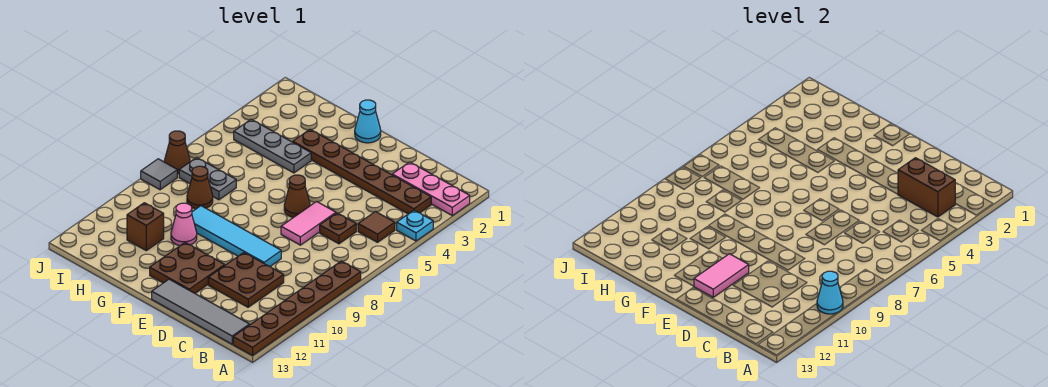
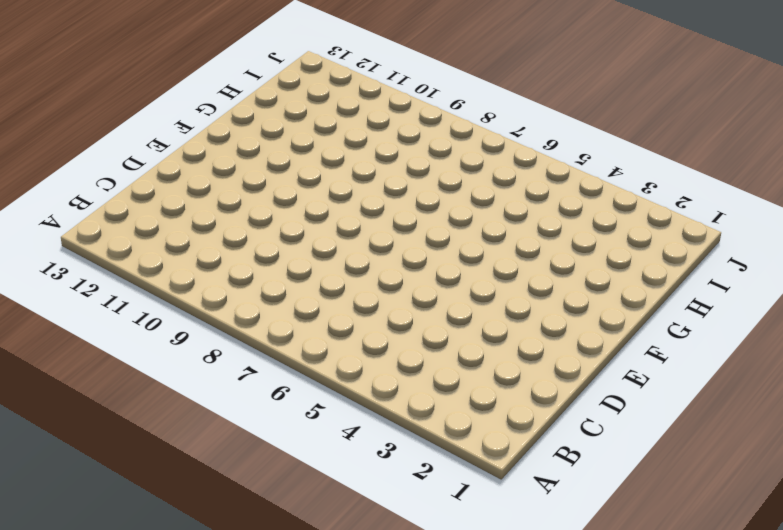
none -> pink plate A2:C2 level 1
none -> cyan plate A4 level 1
none -> brown plate A8:A13 level 1

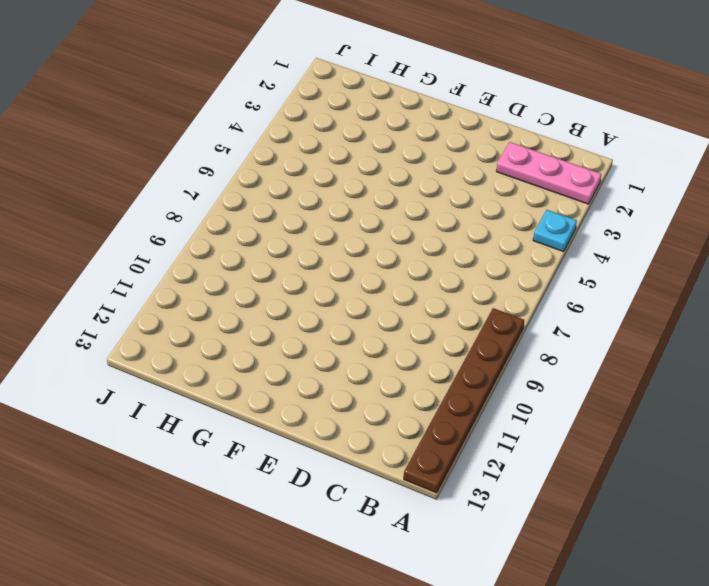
none -> brown plate B3:G3 level 1
none -> brown tile B5 level 1
none -> grey tile B13:E13 level 1

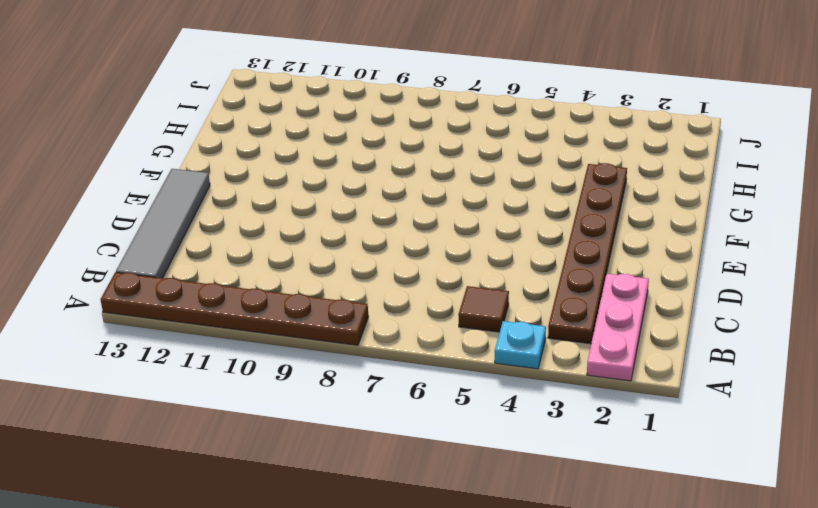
none -> brown plate C6 level 1
none -> brown plate C10:D11 level 1
none -> pink tile D6:D7 level 1

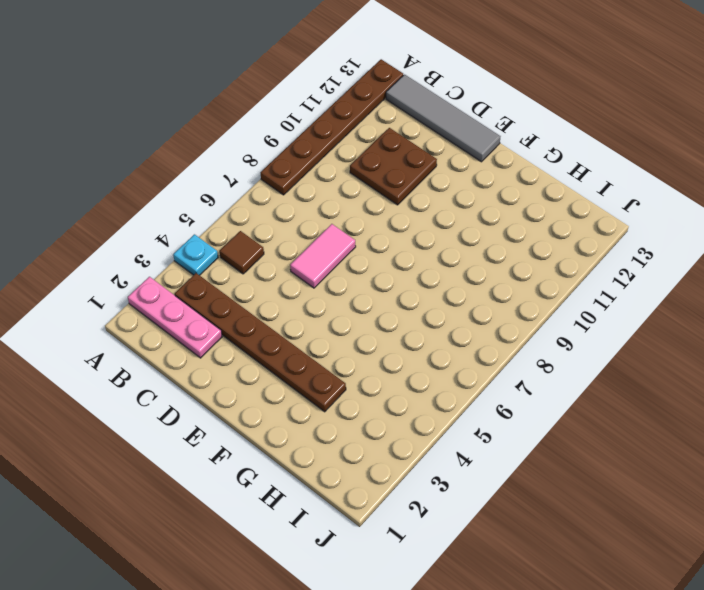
none -> brown plate C6 level 1
none -> cyan tile D9:G9 level 1
none -> brown cone E6 level 1

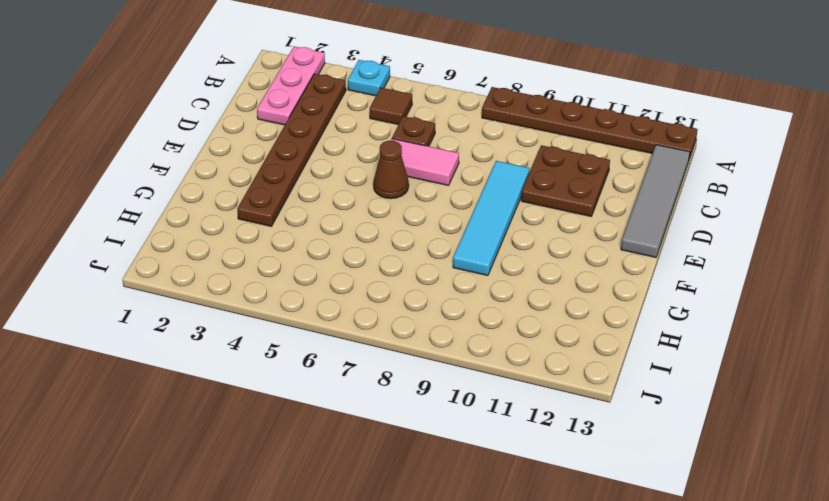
none -> brown plate E11:F12 level 1
none -> cyan cone F1 level 1
none -> grey plate G4:I4 level 1

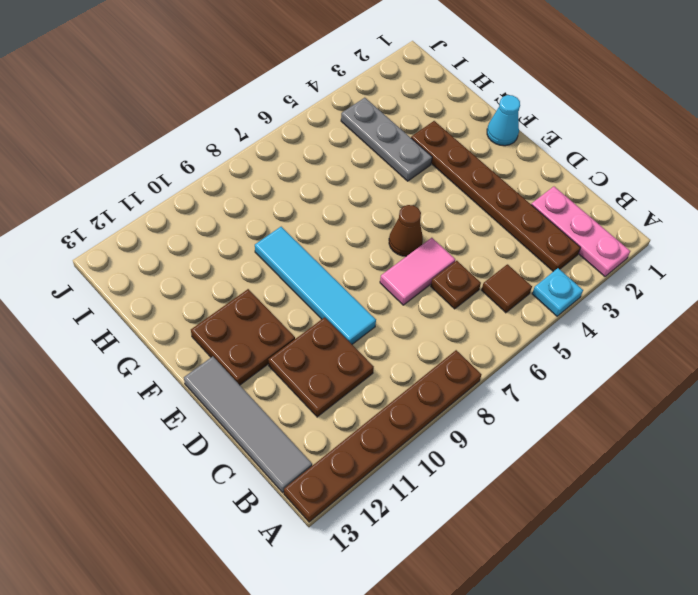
none -> pink cone G10 level 1
none -> grey plate H7:I7 level 1
none -> brown cone H8 level 1

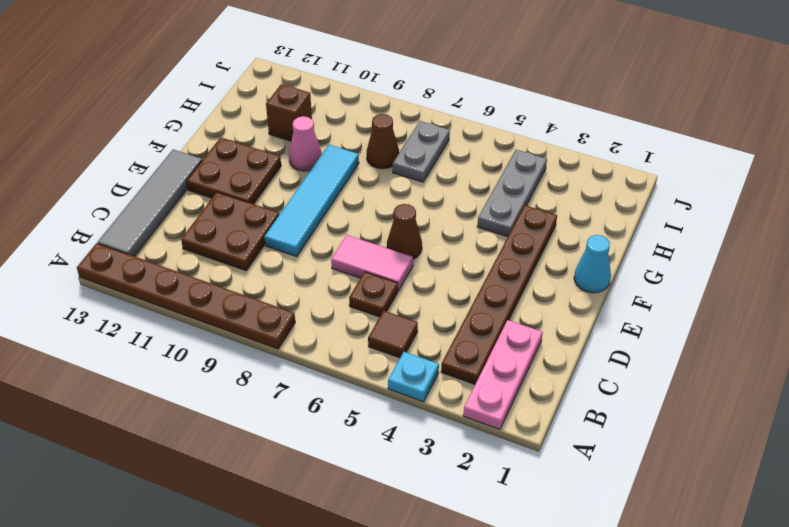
none -> brown cone J7 level 1
none -> grey tile J8 level 1
none -> cyan cone A10 level 2

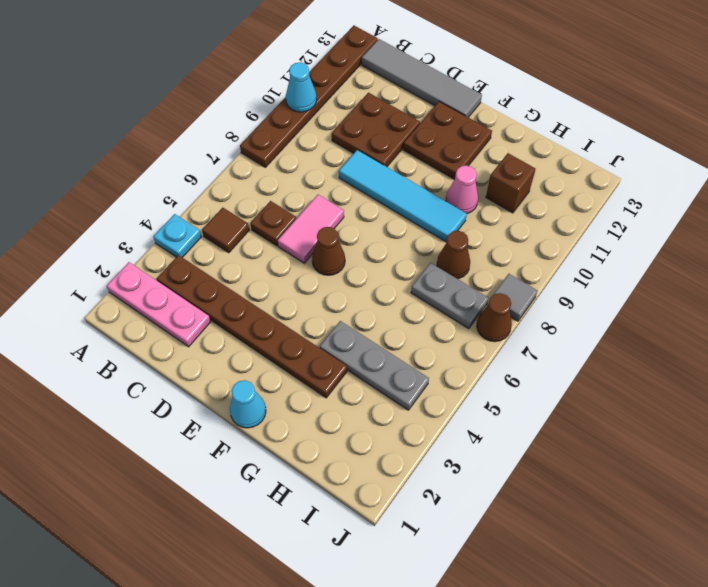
none -> brown brick B3:C3 level 2
none -> pink tile E11:E12 level 2

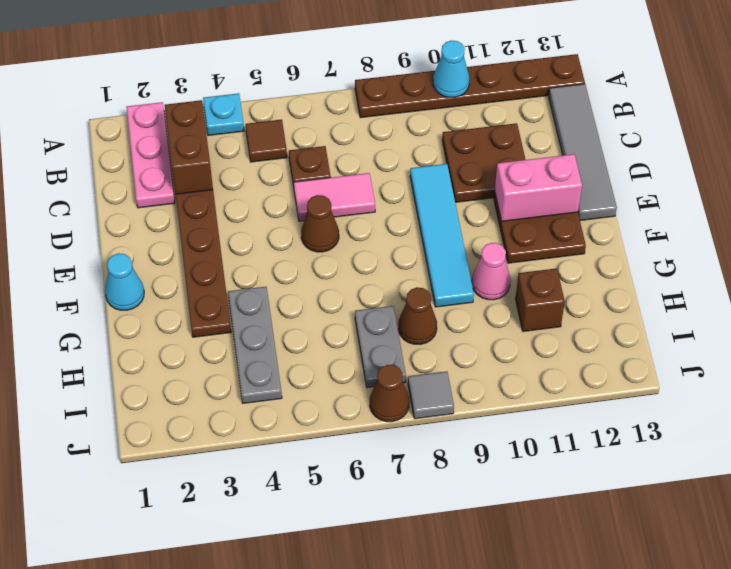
pink brick E11:E12 level 2 -> pink tile E11:E12 level 2

